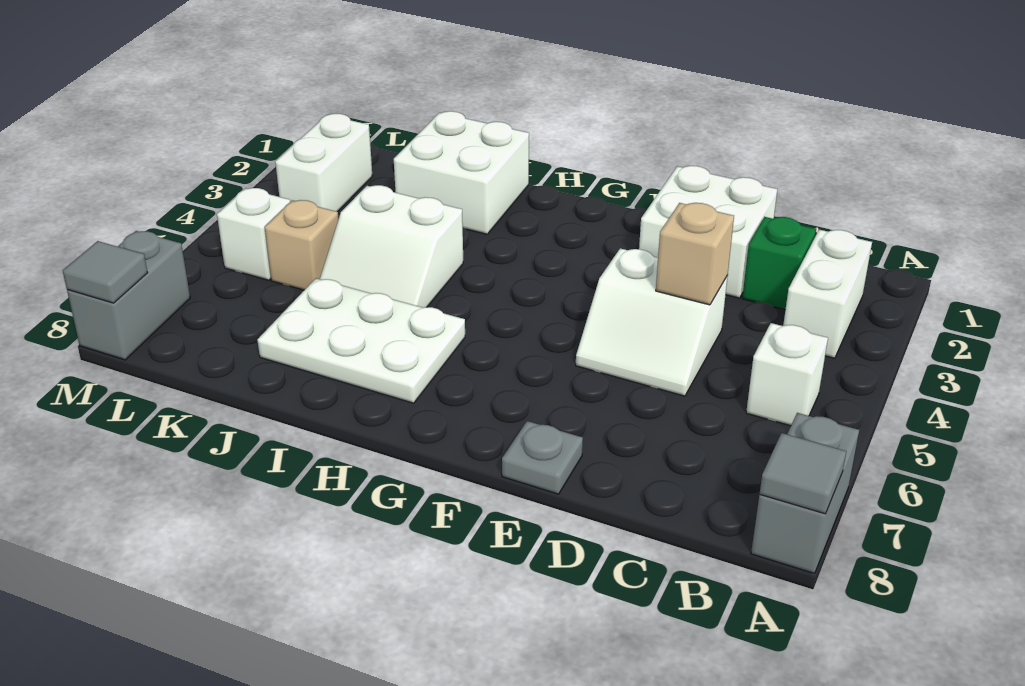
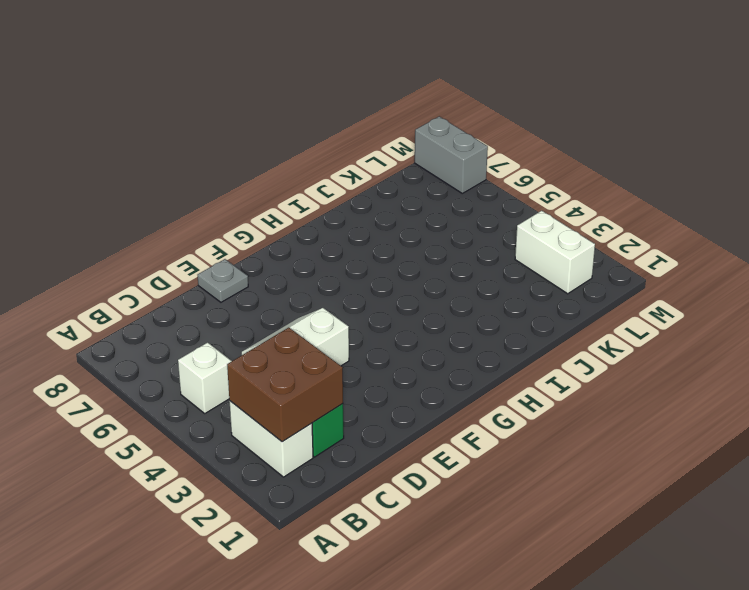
brown brick B2:C3 level 2 -> none
none -> grey brick A7:A8 level 1
none -> white brick D1:E2 level 1
none -> white plate H6:J7 level 1

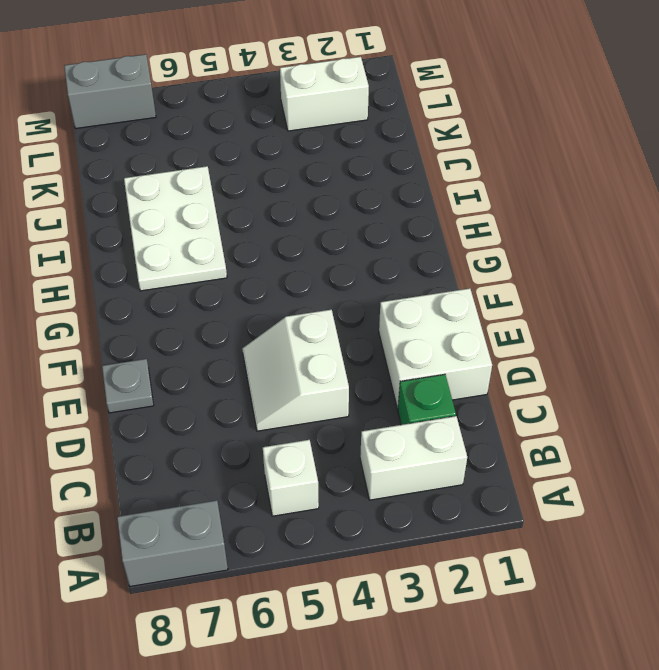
none -> white brick I1:J2 level 1
none -> white slope I4:J5 level 1 top 4
none -> tan brick K5 level 1

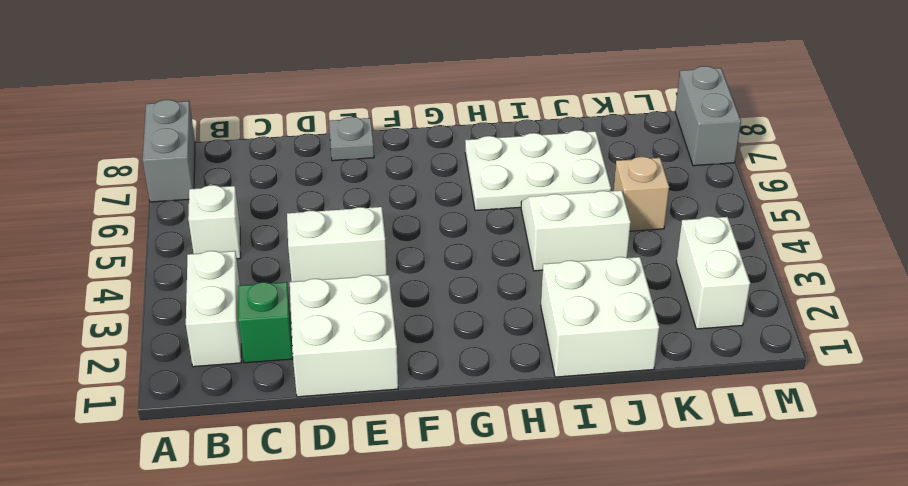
none -> white brick L5 level 1
none -> grey tile A8 level 2
none -> tan brick D4 level 2

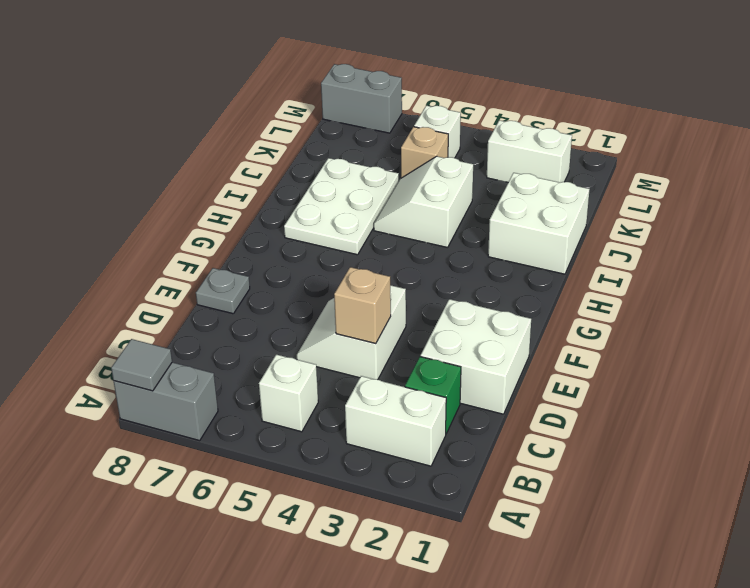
none -> grey tile M8 level 2

